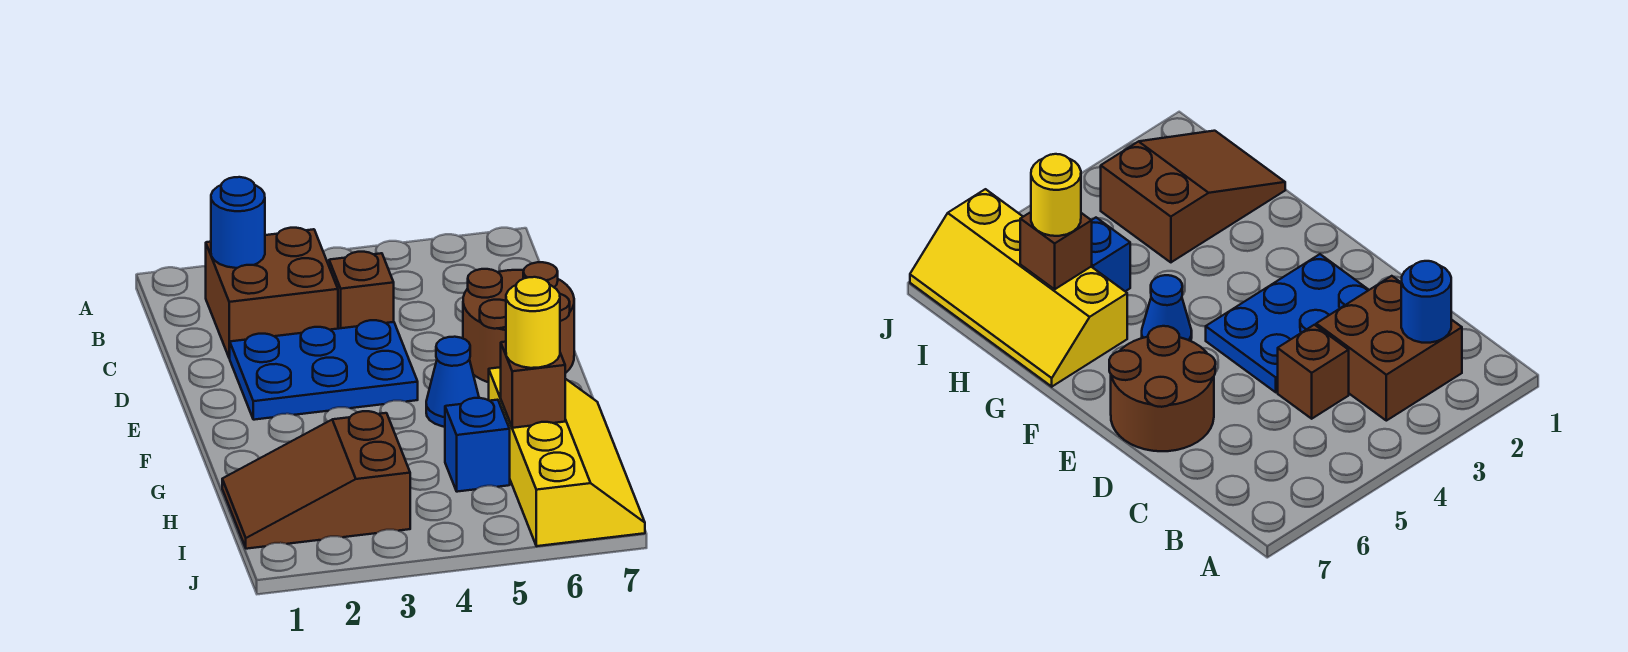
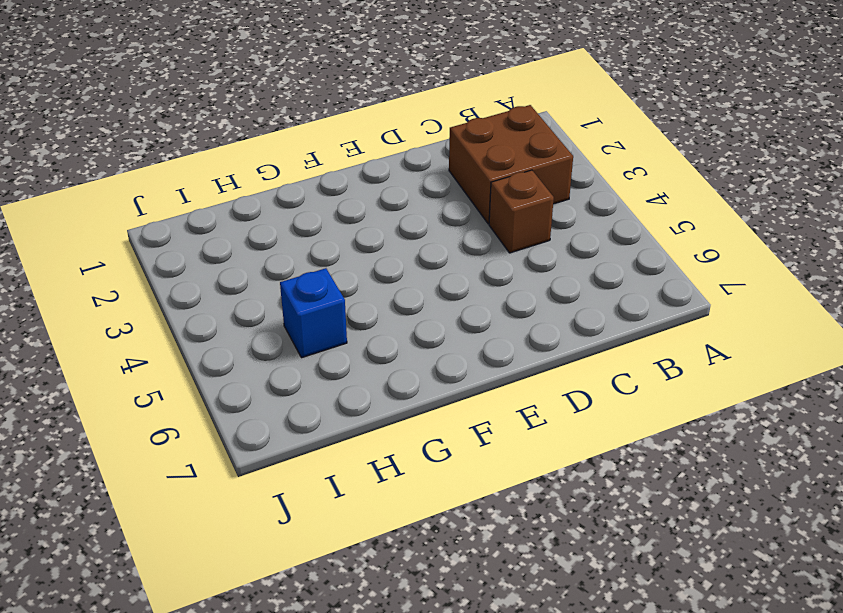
none -> blue plate D2:E4 level 1
none -> brown round brick D6:E7 level 1

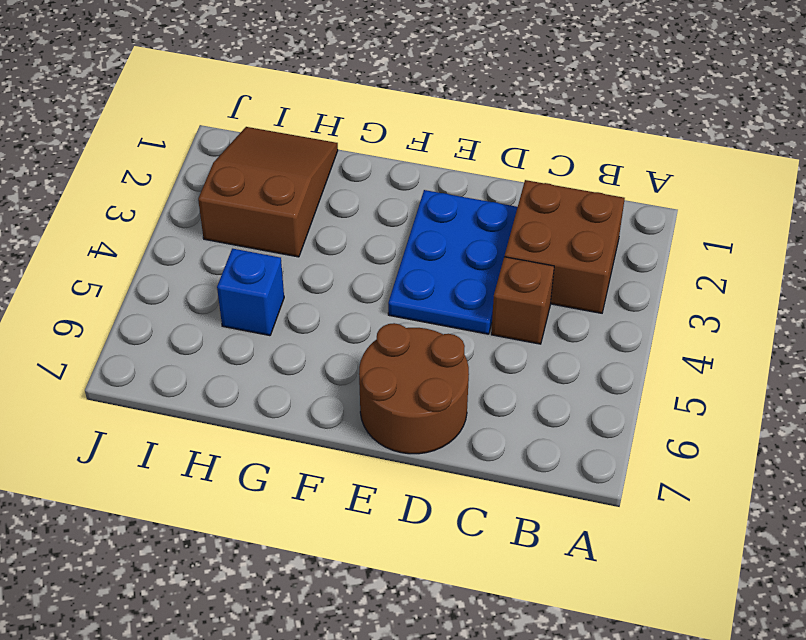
none -> blue cone F5 level 1
none -> yellow slope G6:J7 level 1 top 6

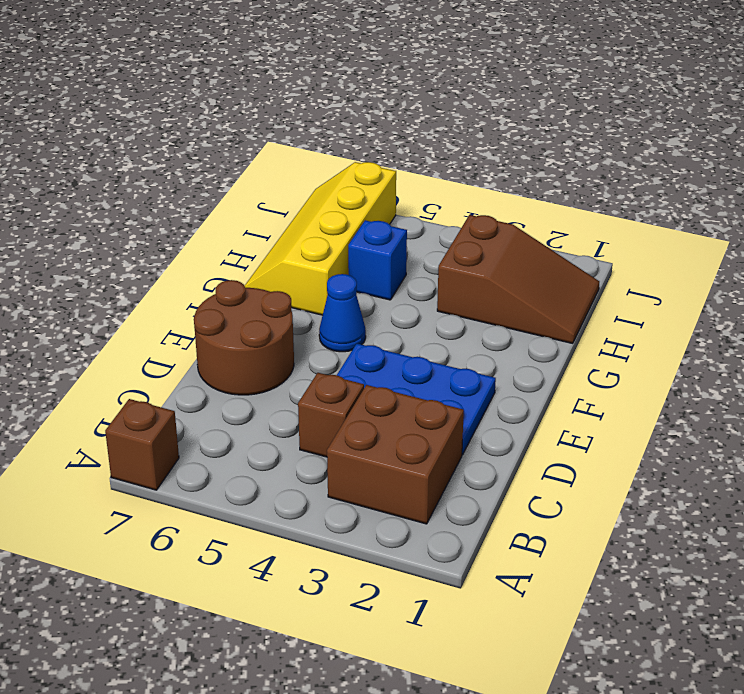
brown brick A7 level 1 -> brown brick H6 level 2
none -> blue round brick B2 level 2
none -> yellow round brick H6 level 3

